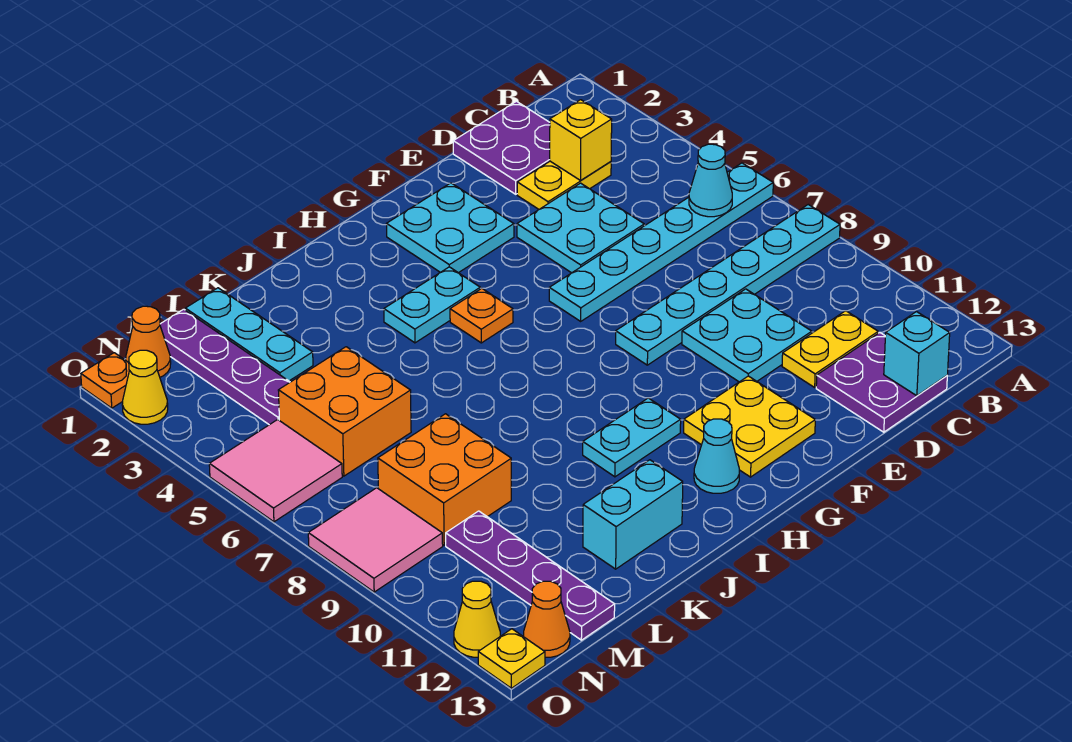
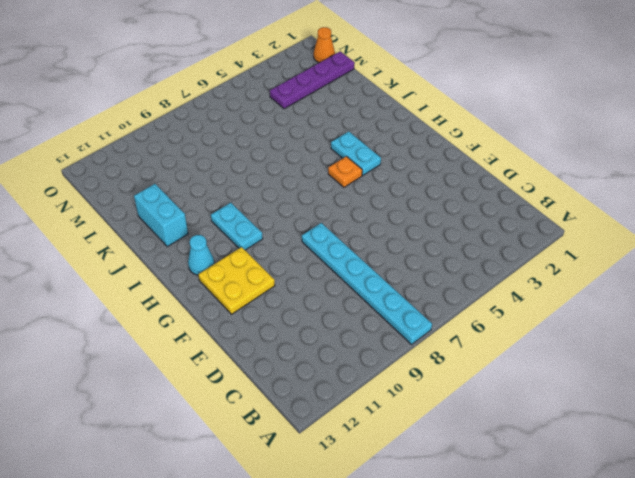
none -> cyan plate A6:F6 level 1
none -> purple plate C1:D2 level 1
none -> yellow plate C3:D3 level 1
none -> yellow plate C11:D11 level 1

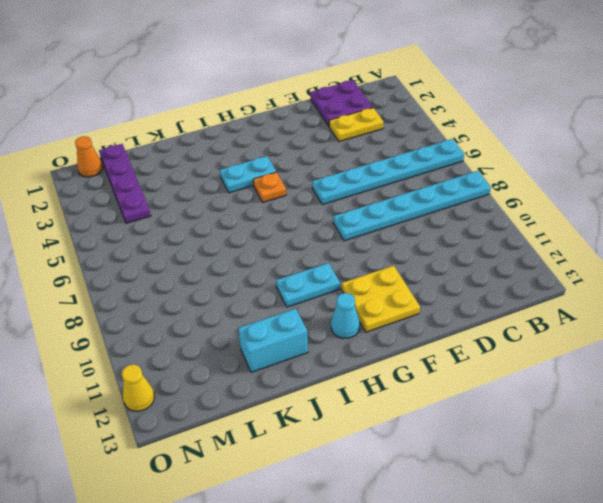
none -> yellow plate C11:D11 level 1
none -> purple plate C12:D13 level 1
none -> cyan plate D4:E5 level 1
none -> cyan plate D9:E10 level 1

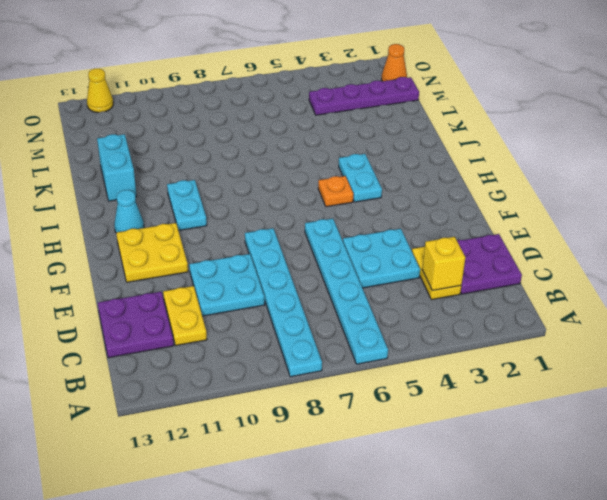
none -> cyan plate F2:G3 level 1
none -> cyan plate L1:L3 level 1
none -> orange brick L5:M6 level 1
none -> orange brick L8:M9 level 1

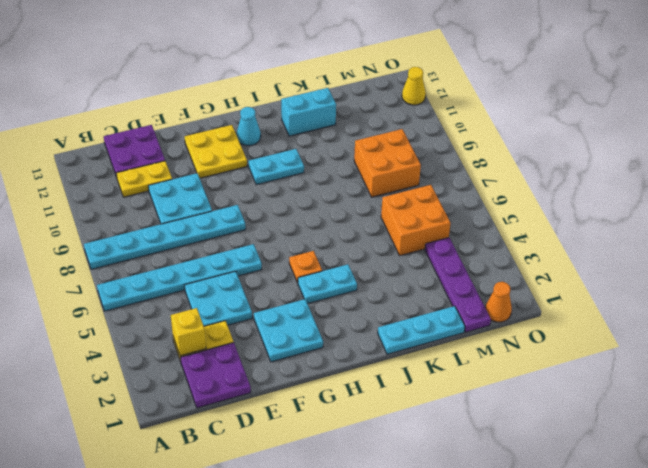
cyan plate J1:L1 level 1 -> cyan plate L1:L3 level 1
none -> purple plate M10:M13 level 1
none -> pink tile N5:O6 level 1
none -> pink tile N8:O9 level 1
none -> orange cone N13 level 1

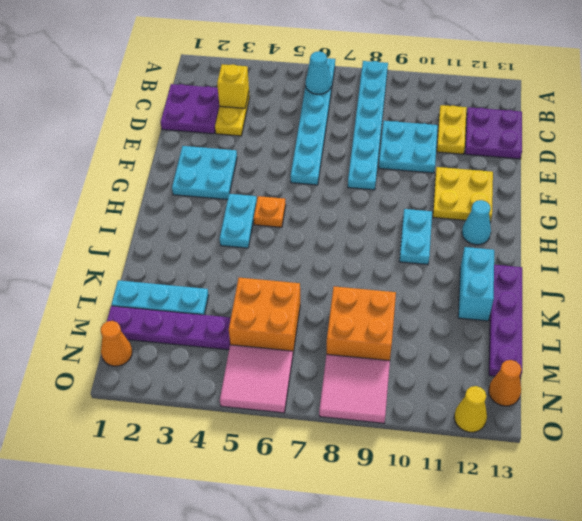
purple plate J13:M13 level 1 -> purple plate M10:M13 level 1
none -> cyan plate D4:E5 level 1
none -> orange plate O1 level 1
none -> yellow cone O2 level 1
none -> yellow plate O13 level 1

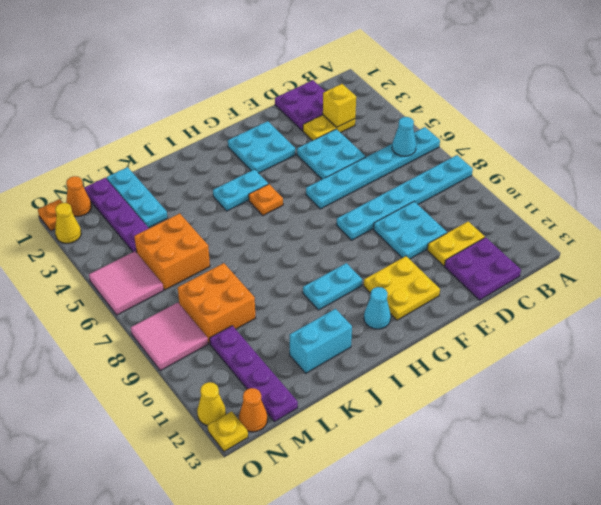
none -> cyan brick C13 level 2

